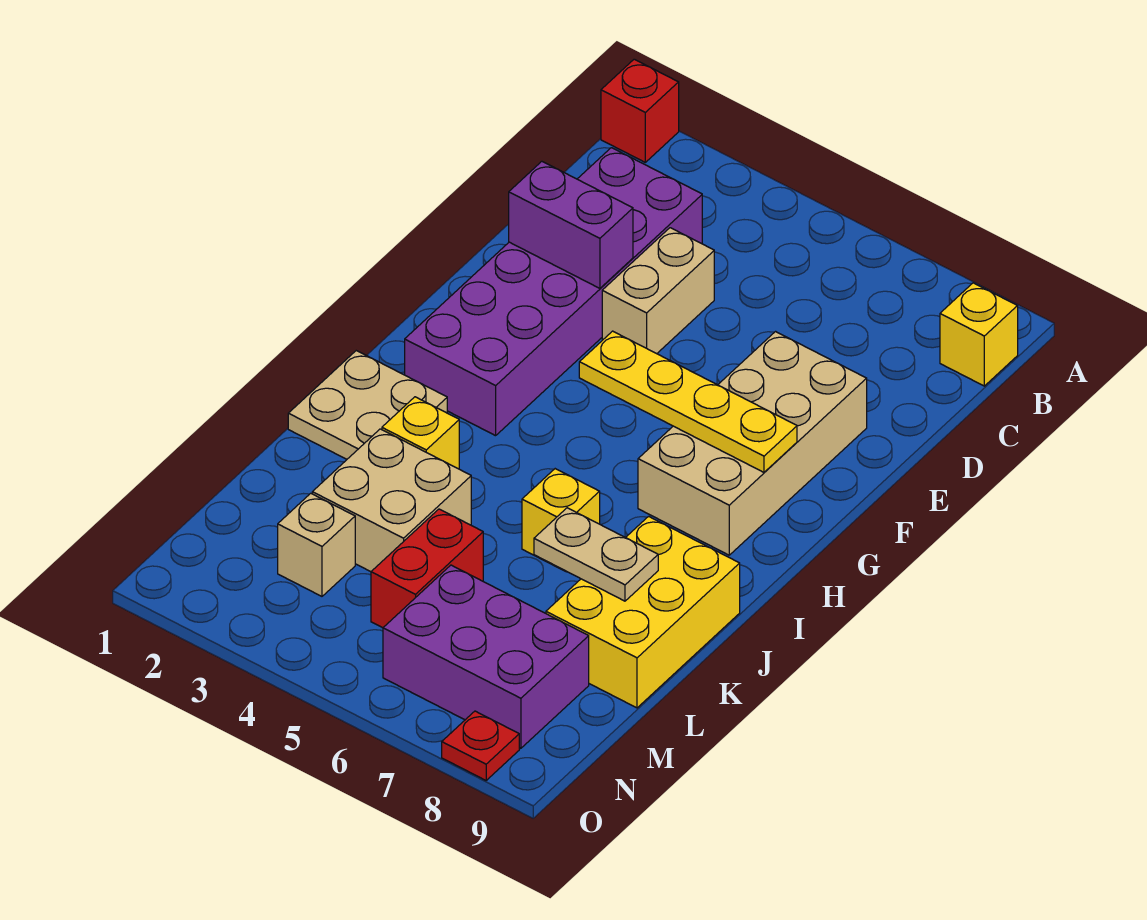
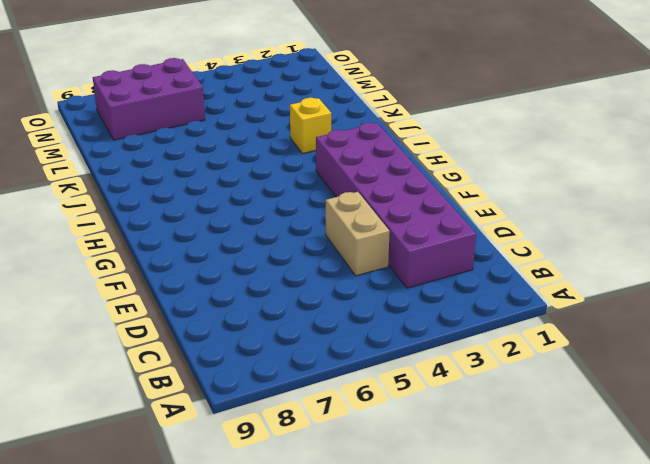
none -> red brick A1 level 1
none -> yellow brick B9 level 1
none -> tan brick E7:H8 level 1

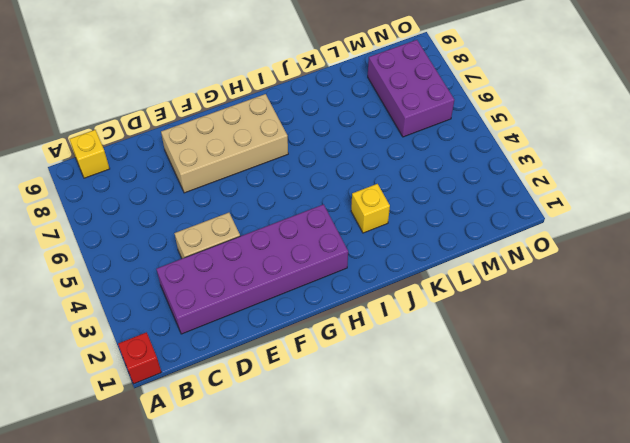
none -> tan plate I1:J2 level 1
none -> yellow brick J6 level 1
none -> yellow brick J8:L9 level 1

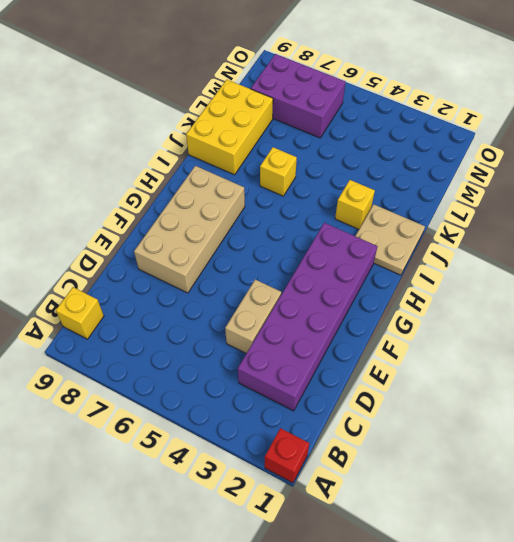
none -> tan brick K3:L4 level 1
none -> red brick L5:M5 level 1
none -> tan brick M3 level 1

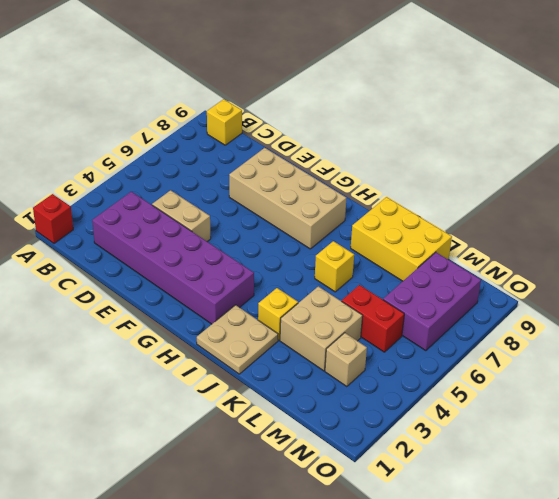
none -> red plate O8 level 1
none -> purple brick E2:E3 level 2
none -> yellow plate G5:G8 level 2

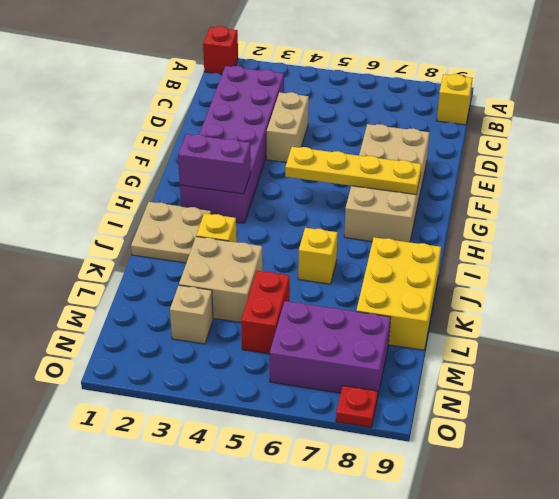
purple brick H2:H3 level 2 -> purple brick E2:E3 level 2
none -> tan plate K7:K8 level 2

